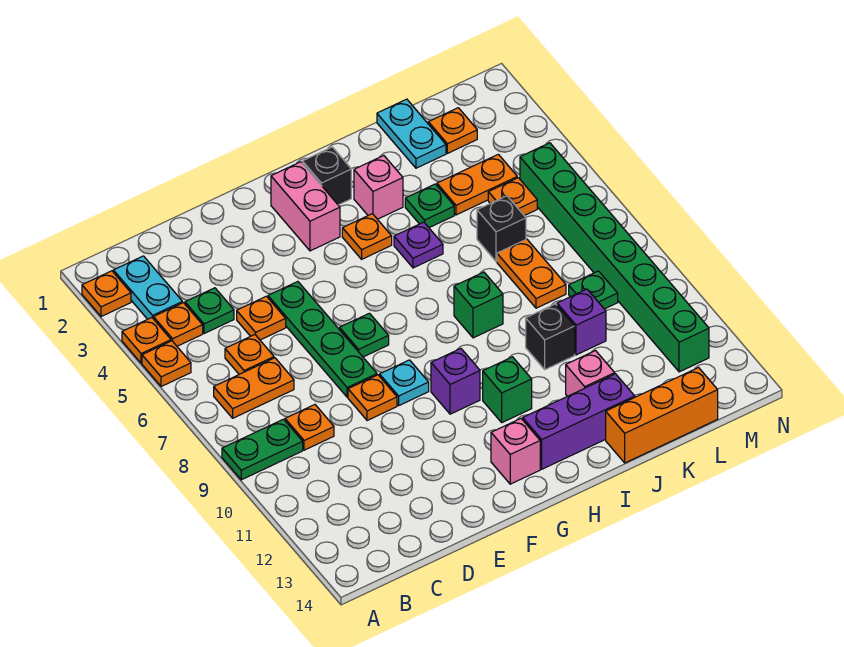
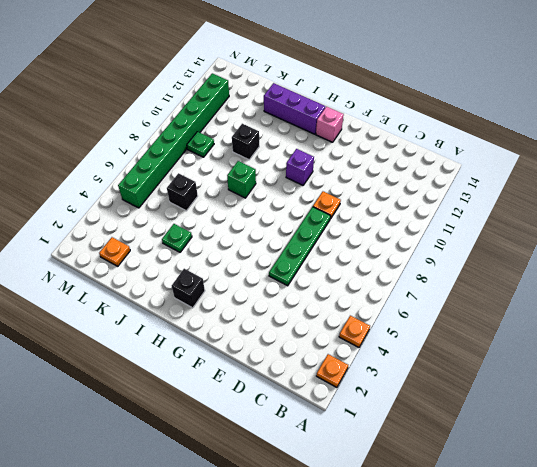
none -> orange plate A5 level 1
none -> green plate A9:B9 level 1
none -> cyan plate B2:B3 level 1
none -> orange plate B4 level 1

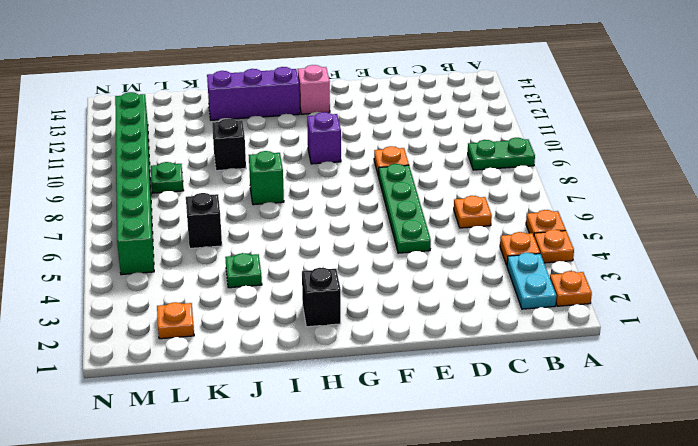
none -> orange plate B7:C7 level 1
none -> green plate C4 level 1
none -> orange plate C9 level 1
none -> orange plate D5 level 1

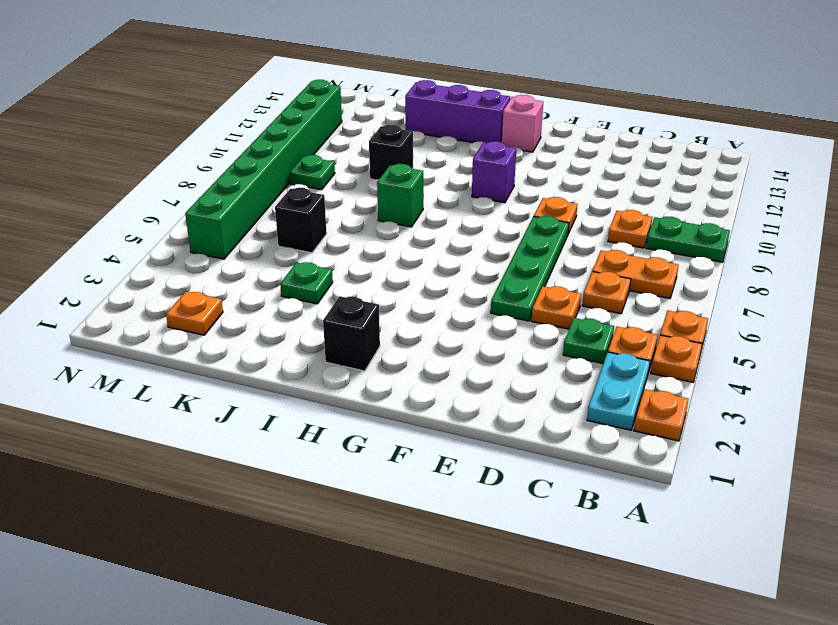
none -> green plate F7 level 1
none -> cyan plate F9 level 1
none -> pink brick G2:G3 level 1
none -> orange plate H4 level 1

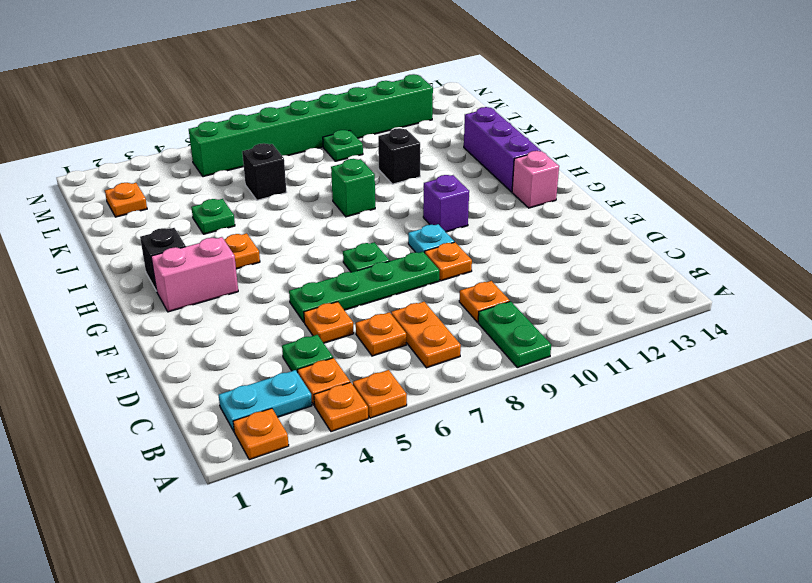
none -> green brick H11 level 1
none -> pink brick I3 level 1
none -> purple plate I5 level 1
none -> pink brick J12 level 1

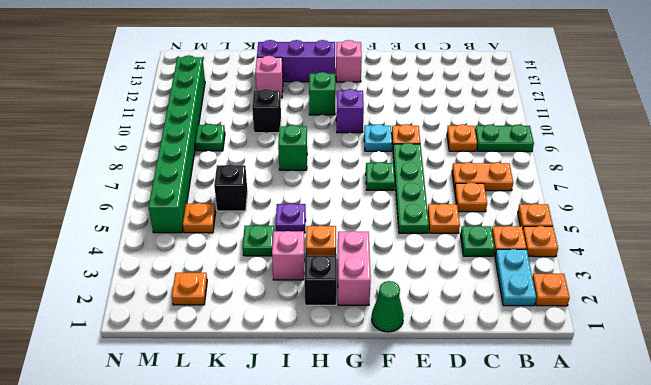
green cone F1 level 1 -> none
none -> orange brick J14:L14 level 1
none -> cyan plate K1:K2 level 1
none -> orange plate K4:L4 level 1
none -> orange plate K7:K8 level 1

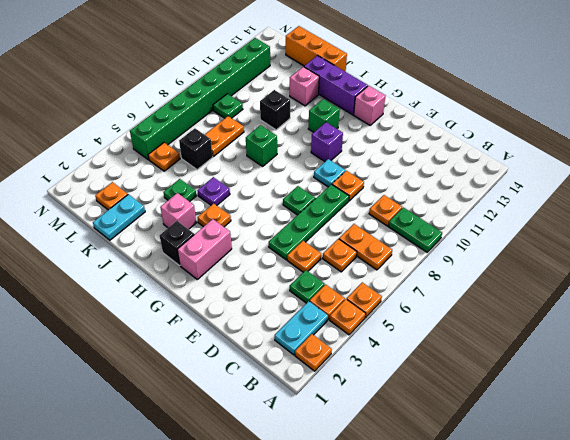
none -> orange plate K4:L4 level 1
none -> purple brick K10 level 1

